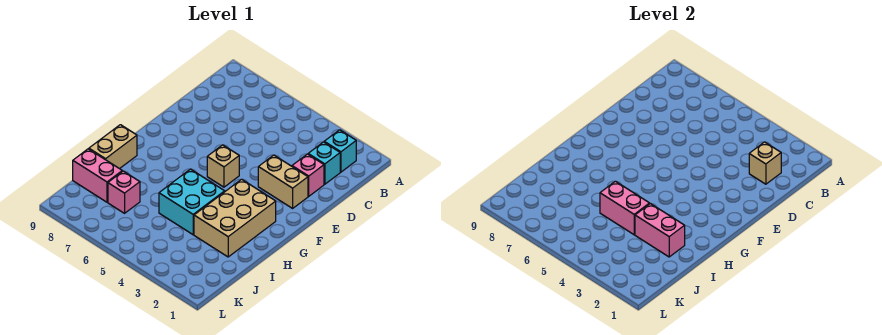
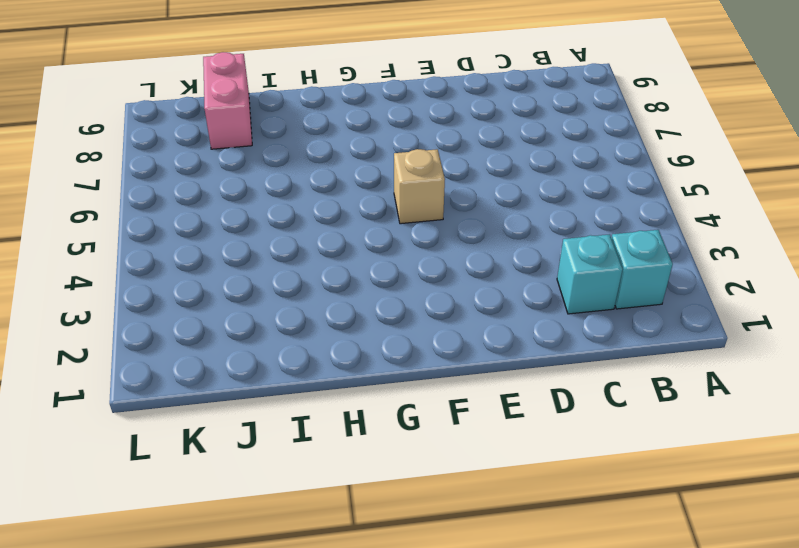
none -> pink brick D2 level 1
none -> tan brick E2:E3 level 1
none -> tan brick G2:I3 level 1

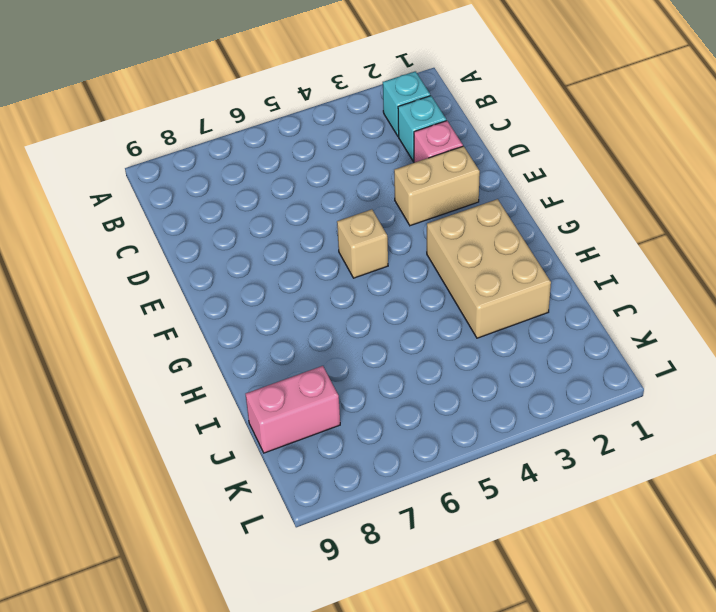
none -> cyan brick H4:I5 level 1
none -> tan brick H9:I9 level 1
none -> pink brick J7 level 1

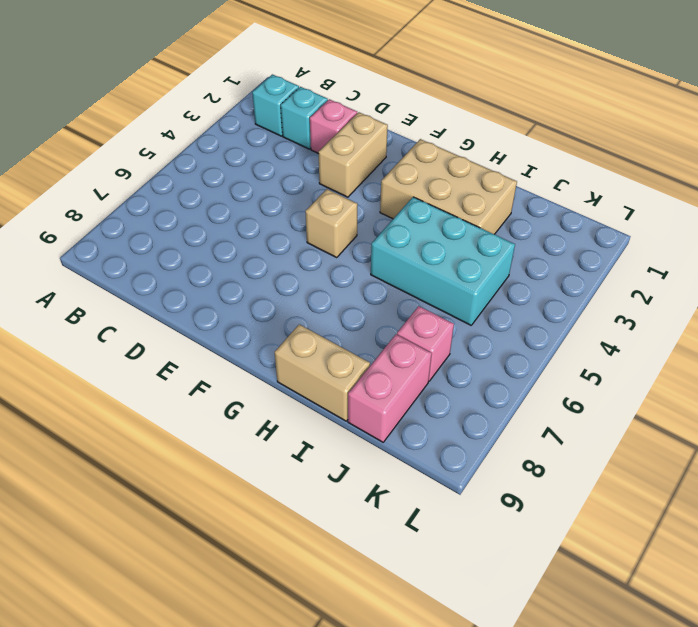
cyan brick H4:J5 level 1 -> cyan brick H4:I5 level 1
none -> tan brick C2 level 2
none -> pink brick I2:I3 level 2
none -> pink brick I4:I5 level 2

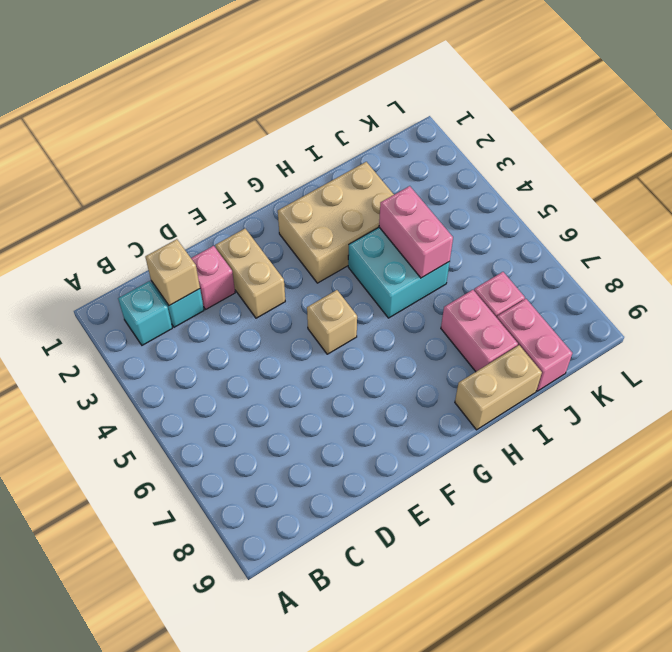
pink brick I7:I8 level 1 -> pink brick I2:I3 level 2

